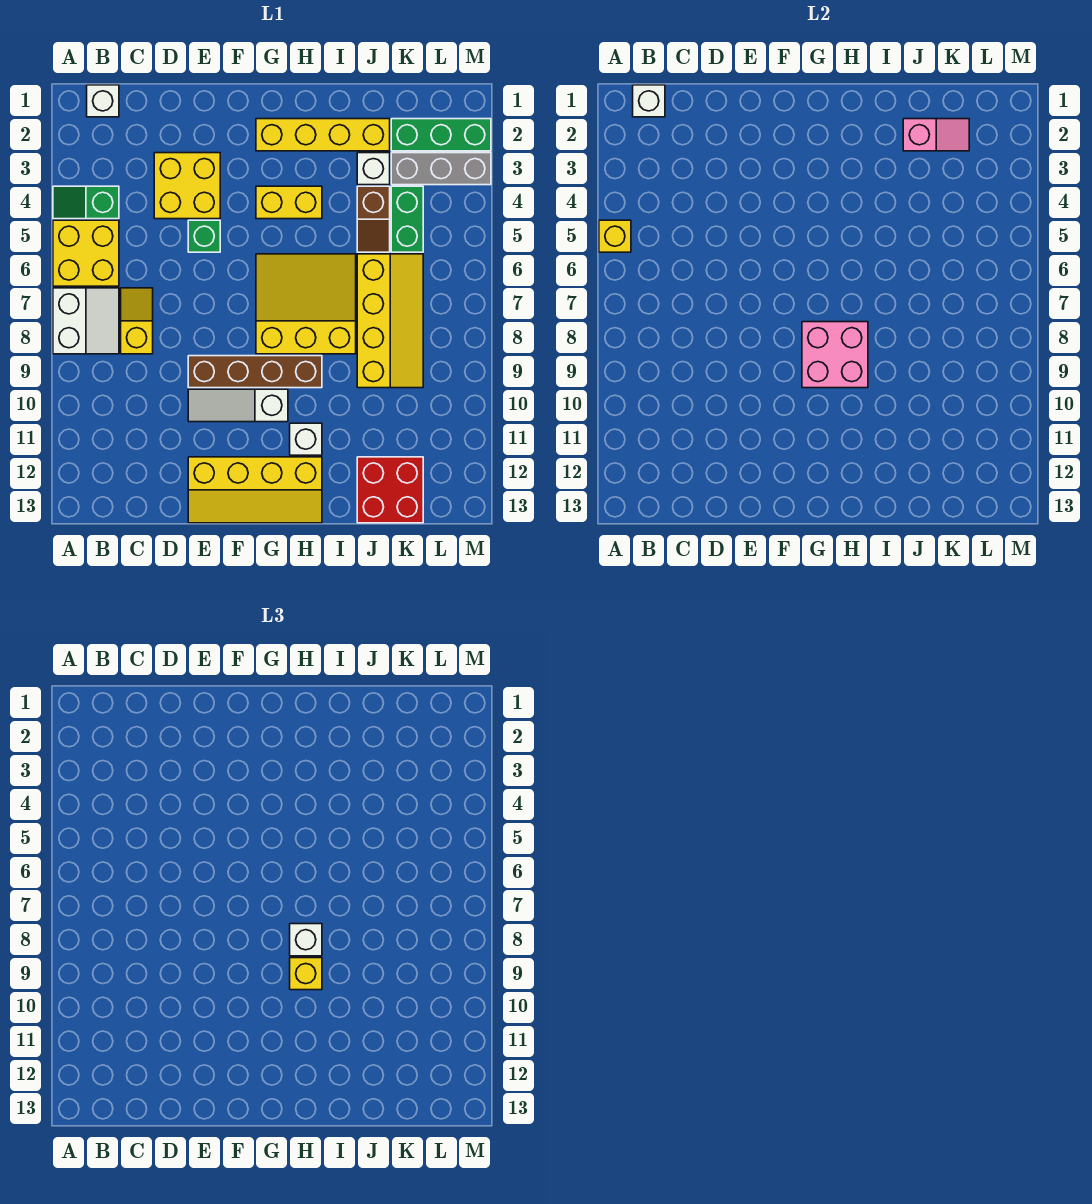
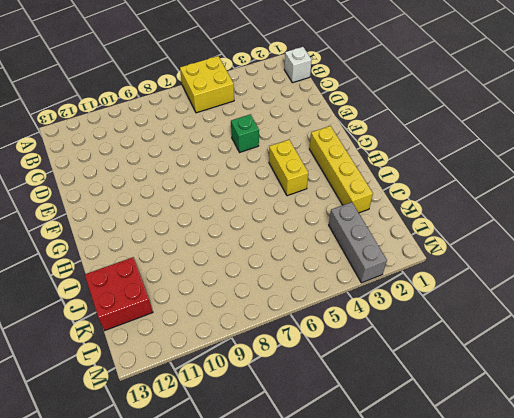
none -> green slope A4:B4 level 1 top B
none -> white slope A7:B8 level 1 top A
none -> yellow slope C7:C8 level 1 top 8

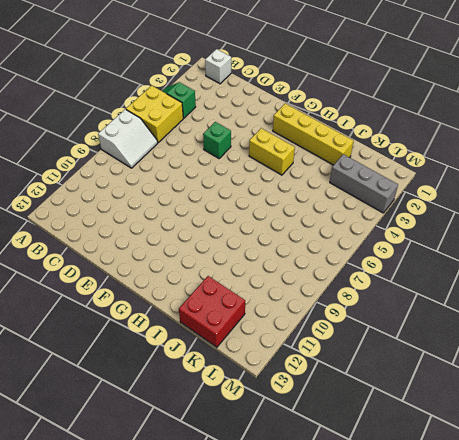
none -> yellow slope C7:C8 level 1 top 8
none -> yellow brick D3:E4 level 1
none -> brown brick E9:H9 level 1

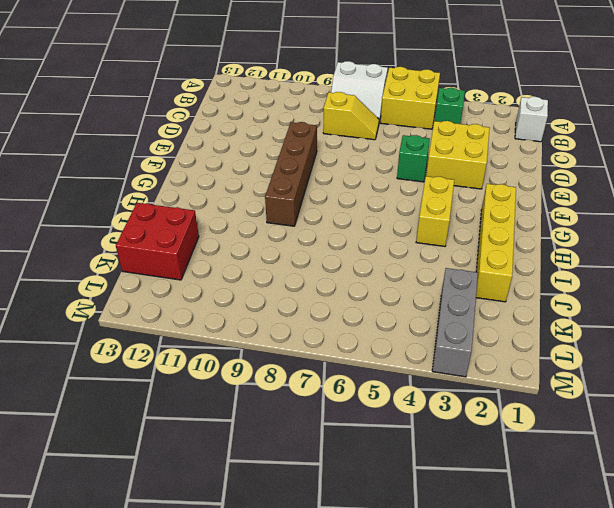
none -> white slope E10:G10 level 1 top G
none -> yellow slope E12:H13 level 1 top 12
none -> yellow slope G6:I8 level 1 top 8

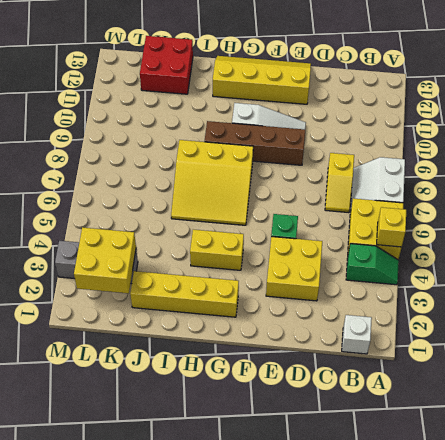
yellow brick K2:L3 level 2 -> pink slope J2:K2 level 2 top J
none -> white brick H11 level 1
none -> white brick J3 level 1
none -> brown slope J4:J5 level 1 top 4

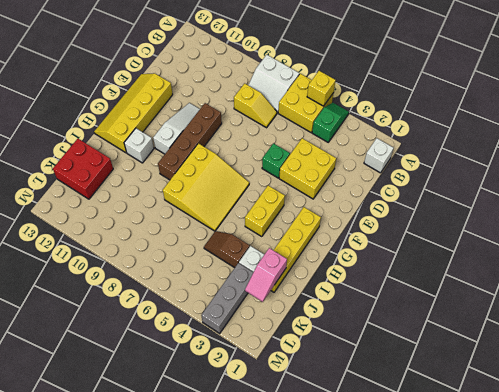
none -> yellow slope J6:K9 level 1 top J
none -> green brick K2:M2 level 1
none -> green brick K4:K5 level 1

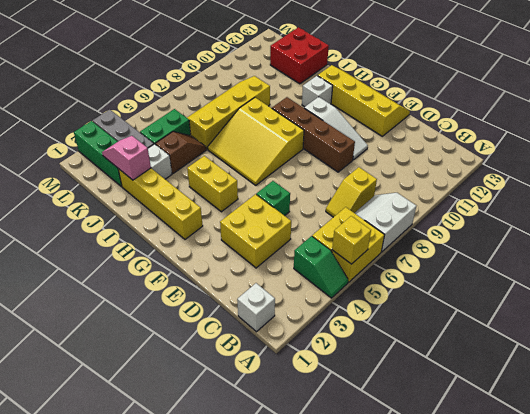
none -> white brick B1 level 2
none -> pink brick G8:H9 level 2
none -> white brick H8 level 3

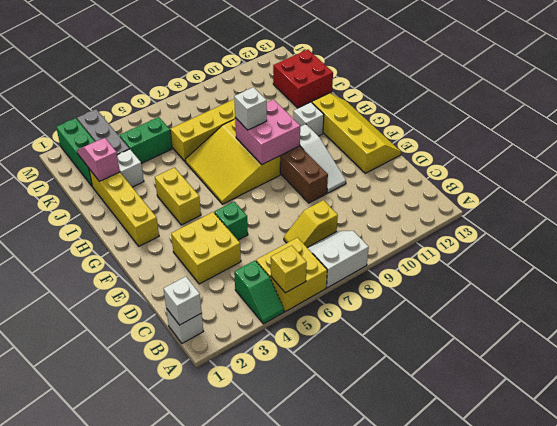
none -> brown slope J4:J5 level 1 top 4
none -> yellow brick H9 level 3

